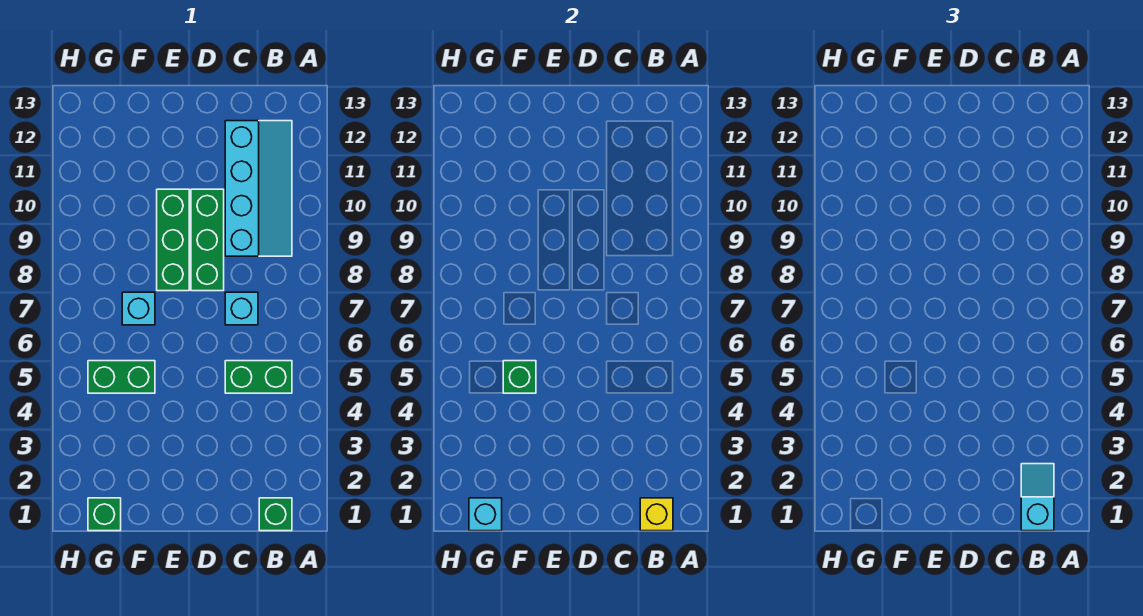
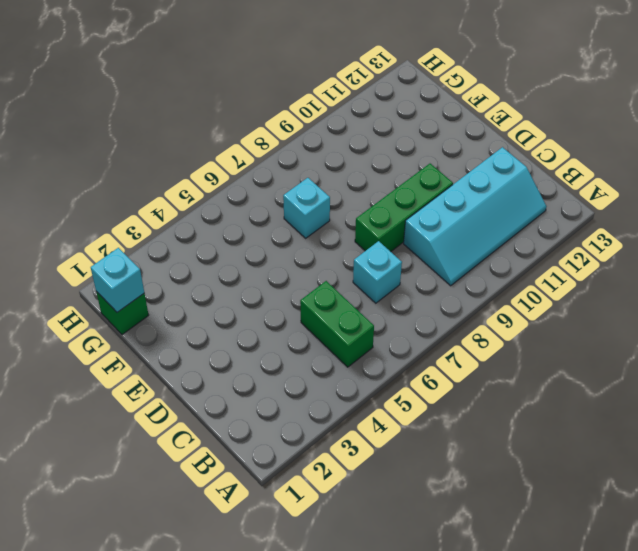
none -> green brick B1 level 1
none -> green brick E8:E10 level 1
none -> green brick F5:G5 level 1

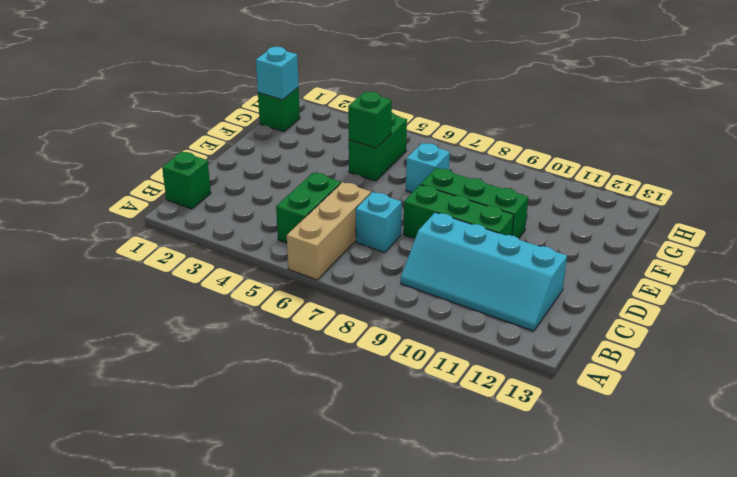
tan brick A6:C6 level 1 -> none
none -> yellow brick B1 level 2
none -> cyan slope B1:B2 level 3 top 1

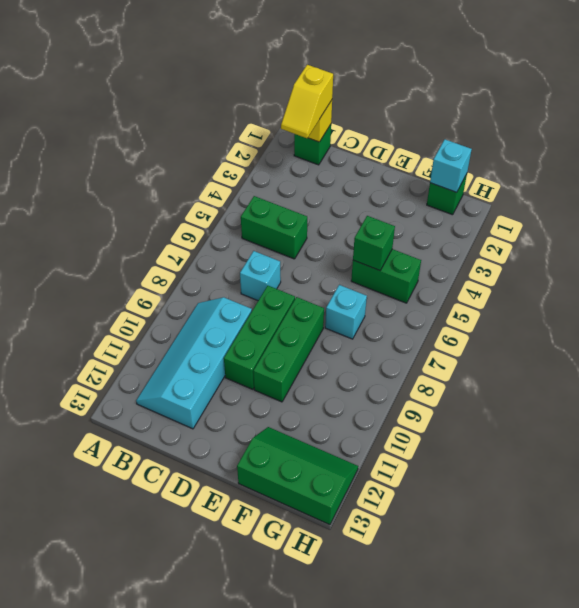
yellow slope B1:B2 level 3 top 1 -> cyan slope B1:B2 level 3 top 1
green slope F12:H13 level 1 top 13 -> none

